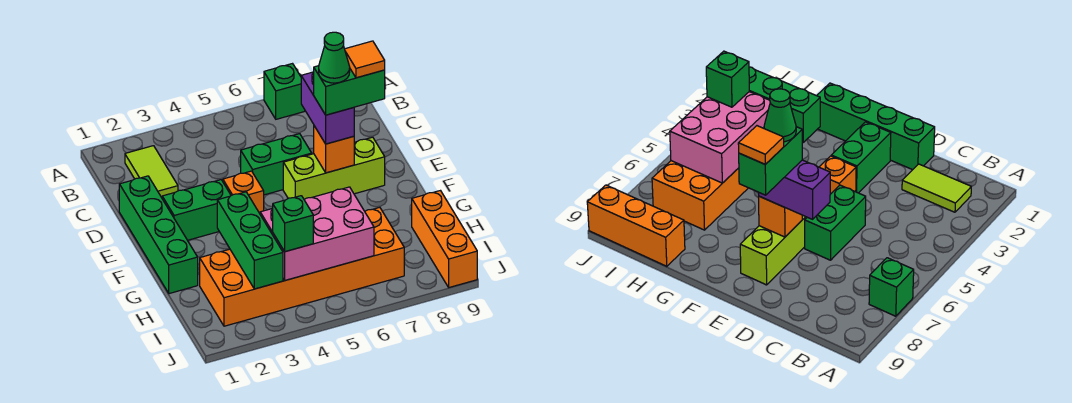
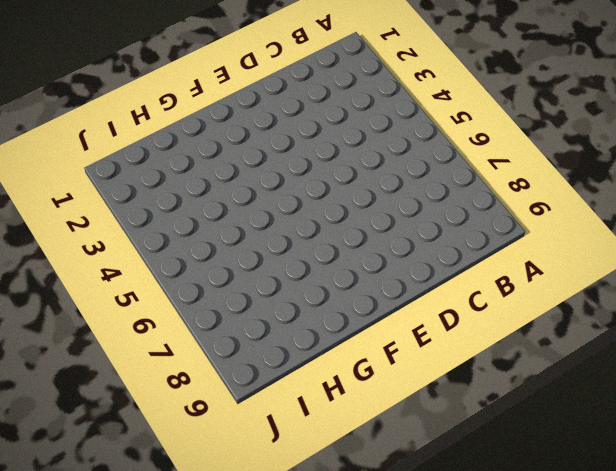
none -> green brick A7 level 1
none -> lime tile B2:C2 level 1
none -> green brick D1:G1 level 1

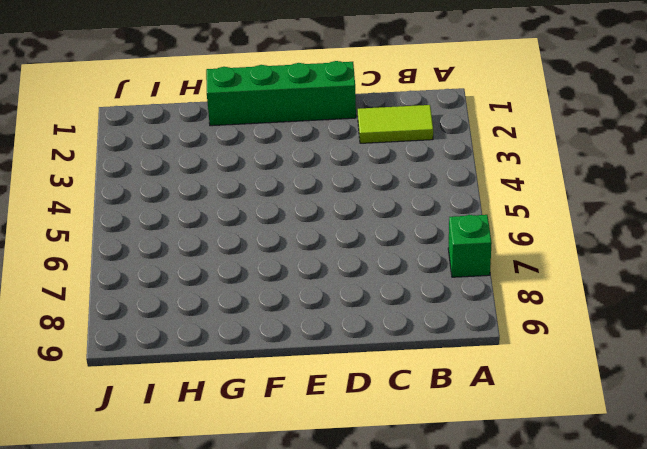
none -> green brick D5:D6 level 1
none -> green brick E2:E3 level 1
none -> orange brick E4 level 1

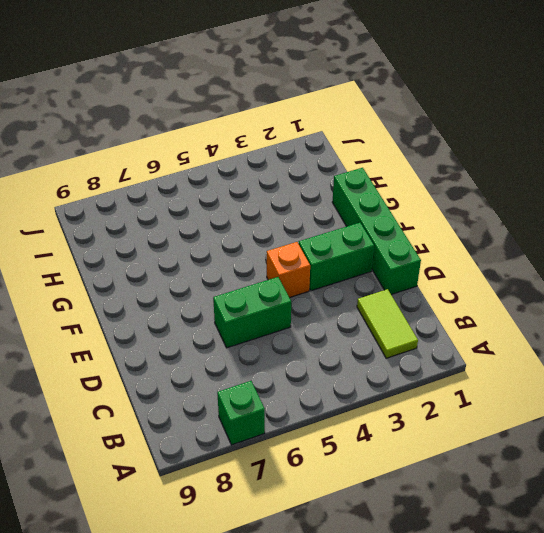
none -> lime brick E6:E8 level 1
none -> orange brick H2:I7 level 1
none -> orange brick H9:J9 level 1

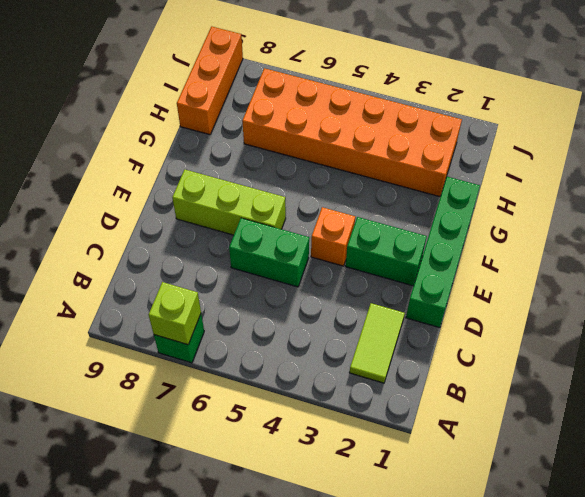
lime brick A7 level 2 -> none
none -> orange brick E7 level 2
none -> green brick G3:I3 level 2
none -> pink brick H4:I6 level 2

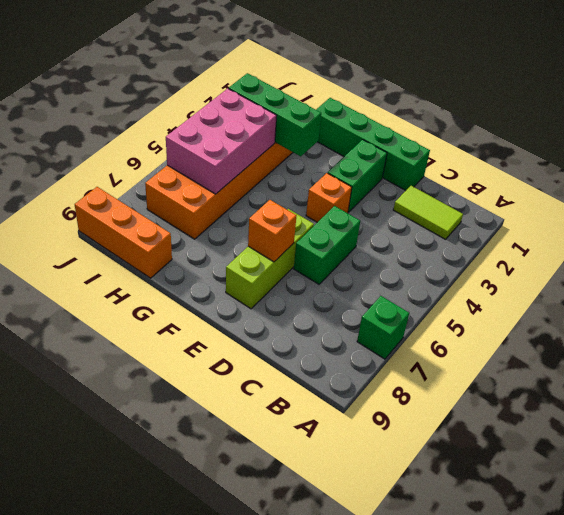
none -> purple brick D7:E7 level 3
none -> green brick I4 level 3
none -> green brick E7:E8 level 4

